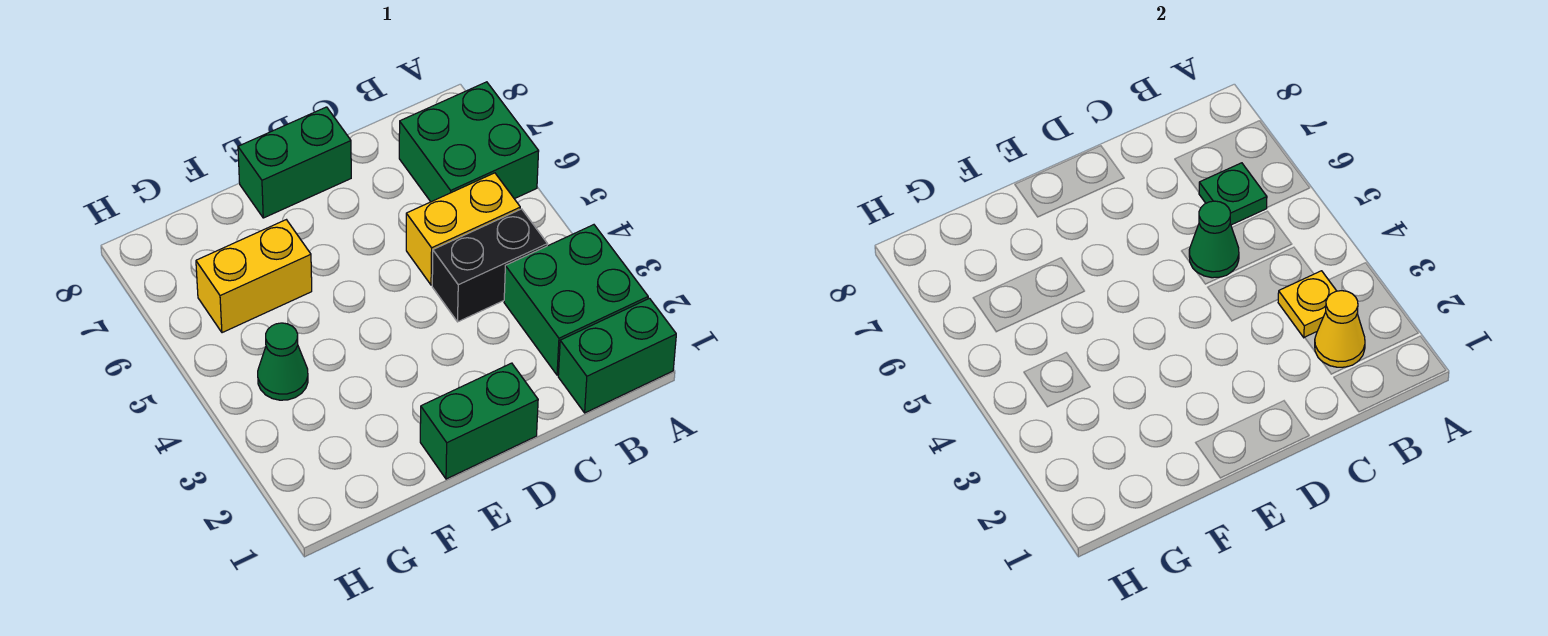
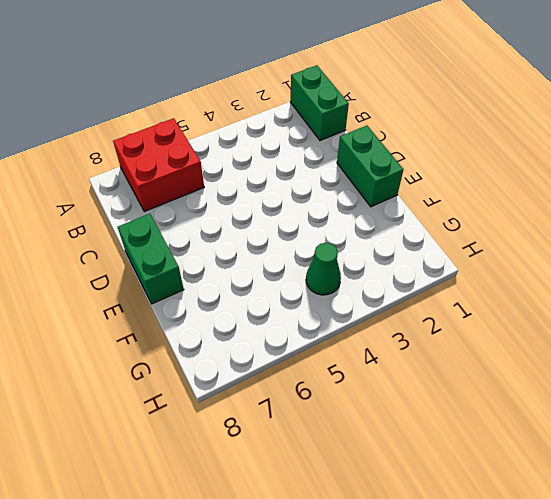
red brick A6:B7 level 1 -> green brick A6:B7 level 1
none -> green brick A2:B3 level 1
none -> black brick B4:C4 level 1
none -> yellow brick B5:C5 level 1

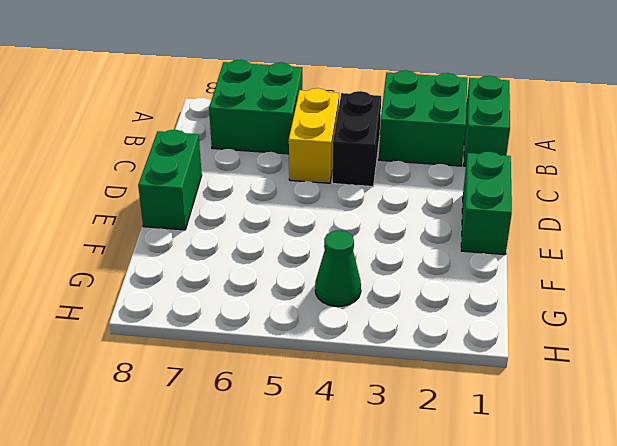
none -> yellow brick F6:G6 level 1
none -> yellow cone B2 level 2
none -> yellow plate B3 level 2

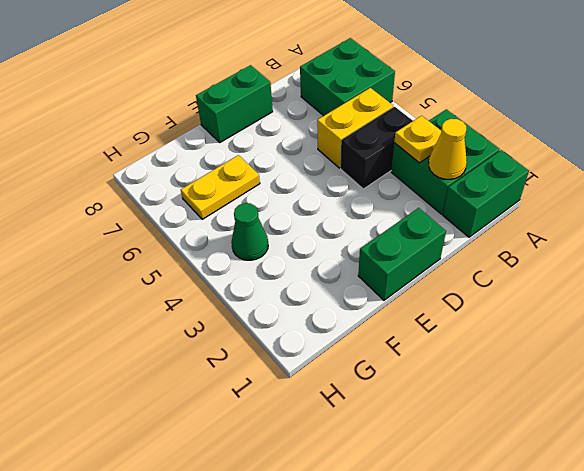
yellow plate F6:G6 level 1 -> yellow brick F6:G6 level 1
none -> green plate B6 level 2
none -> green cone C5 level 2

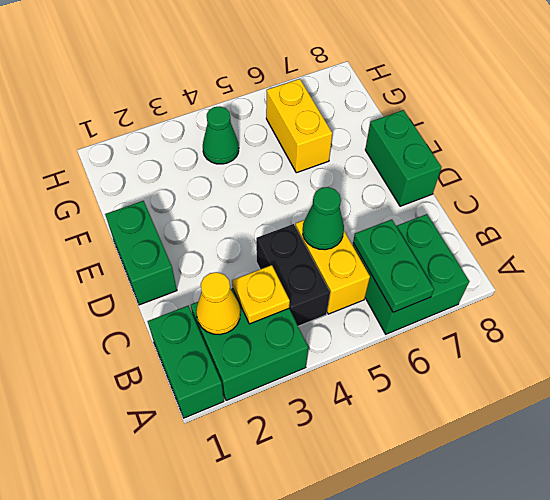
green plate A6:B6 level 2 -> green plate B6 level 2

